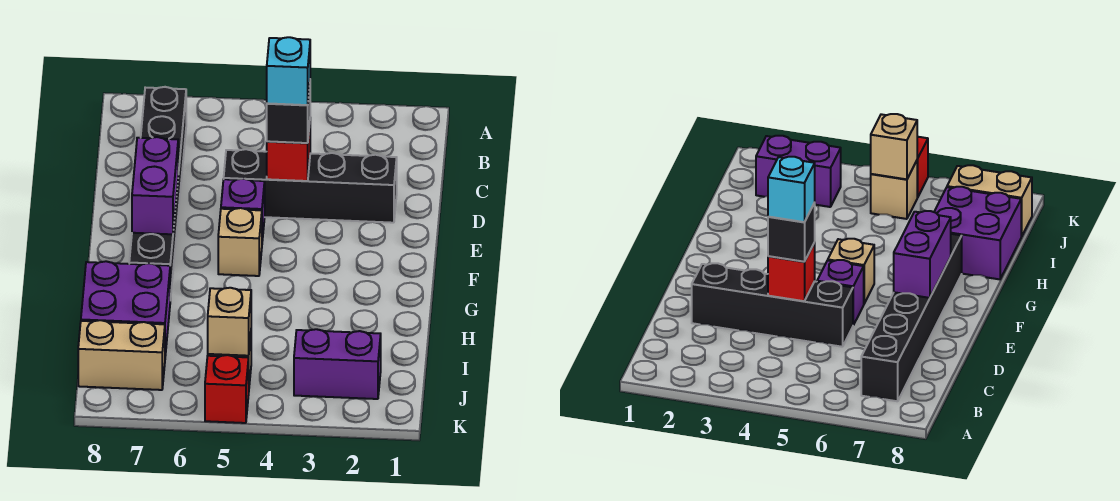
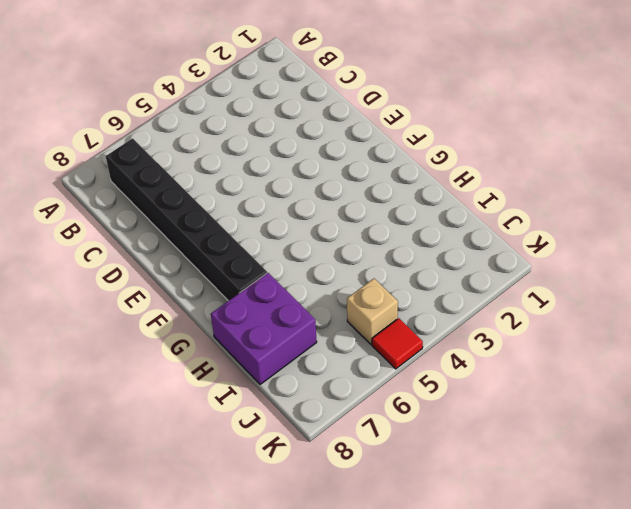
red tile K5 level 1 -> red brick K5 level 1
none -> black brick D2:D5 level 1
none -> purple brick E5 level 1
none -> tan brick F5 level 1

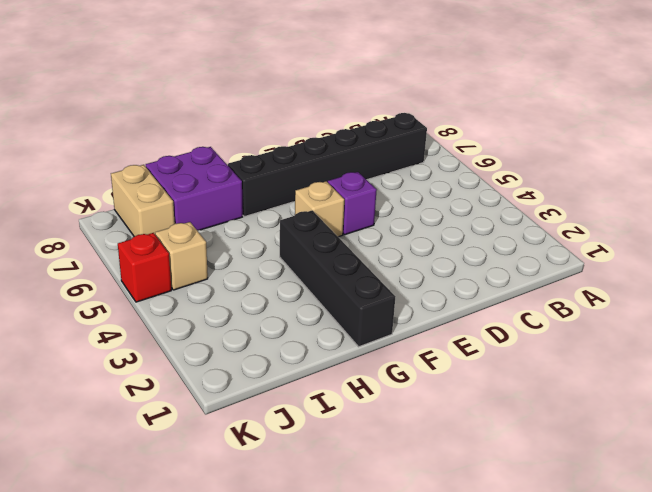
black brick G1:G4 level 1 -> black brick D2:D5 level 1
none -> purple brick J2:J3 level 1
none -> red brick D4 level 2
none -> purple brick E7:F7 level 2

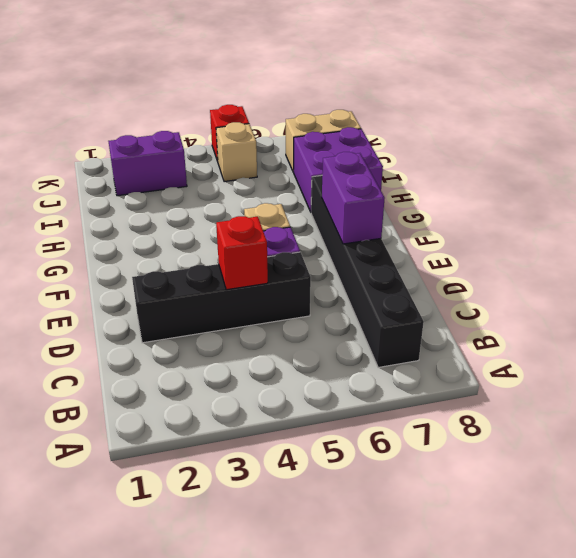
none -> tan brick J5 level 2
none -> black brick D4 level 3
none -> cyan brick D4 level 4

